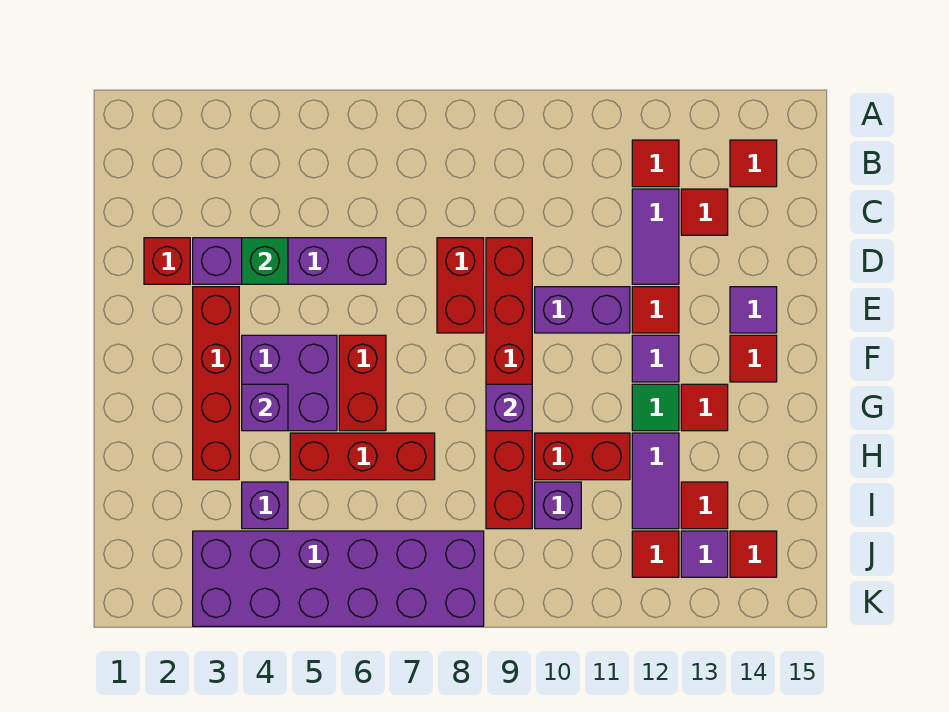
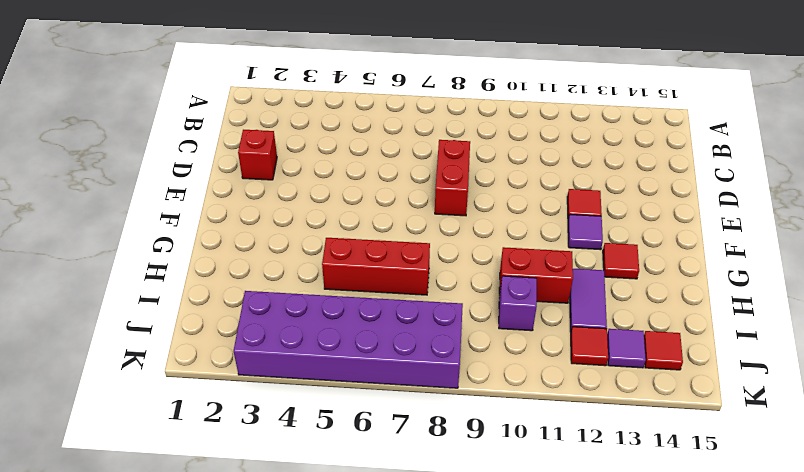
none -> red tile B12 level 1
none -> red tile B14 level 1
none -> purple tile C12:D12 level 1
none -> red tile C13 level 1

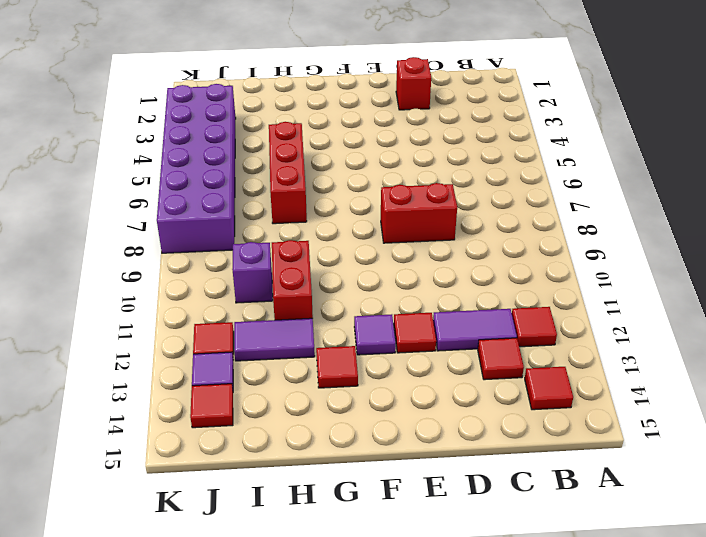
none -> purple brick D3:D6 level 1
none -> red brick D9:I9 level 1
none -> red brick E3:H3 level 1
none -> purple brick E10:E11 level 1

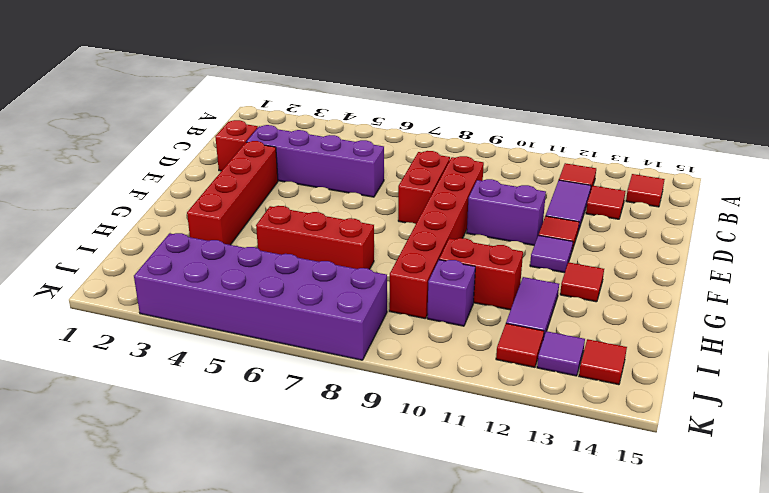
none -> purple tile E14 level 1
none -> purple brick F4:G5 level 1
none -> red brick F6:G6 level 1
none -> red tile F14 level 1

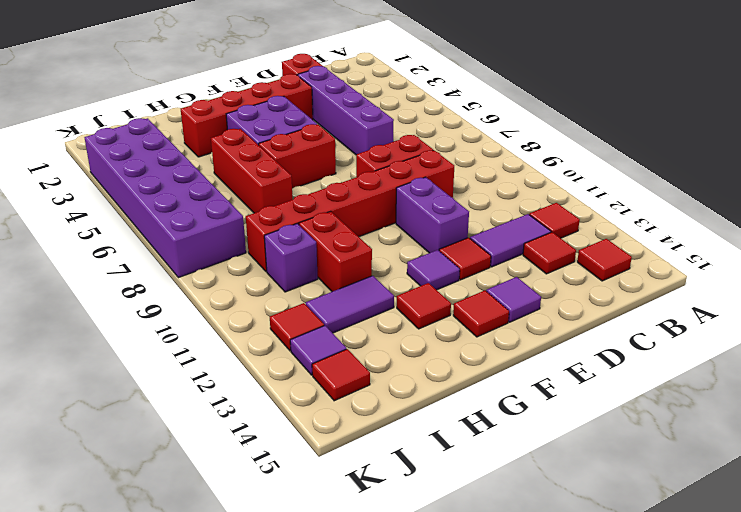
none -> green tile G12 level 1
none -> purple brick I4 level 1
none -> red tile I13 level 1
none -> green brick D4 level 2

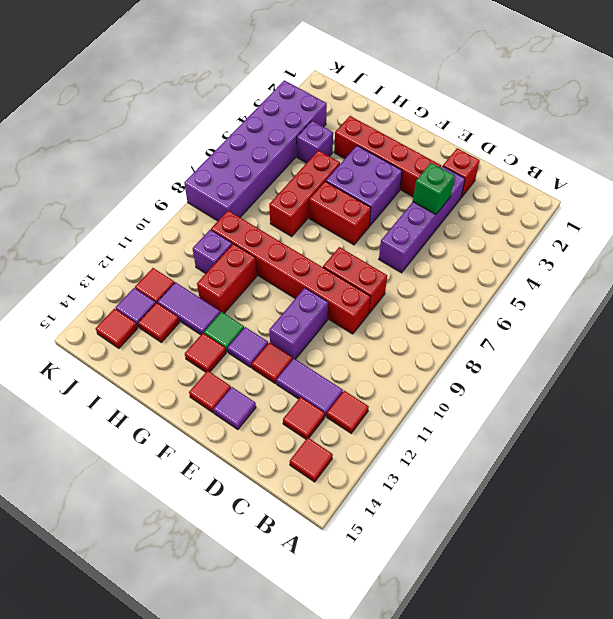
none -> purple brick G4 level 2
none -> purple brick G9 level 2

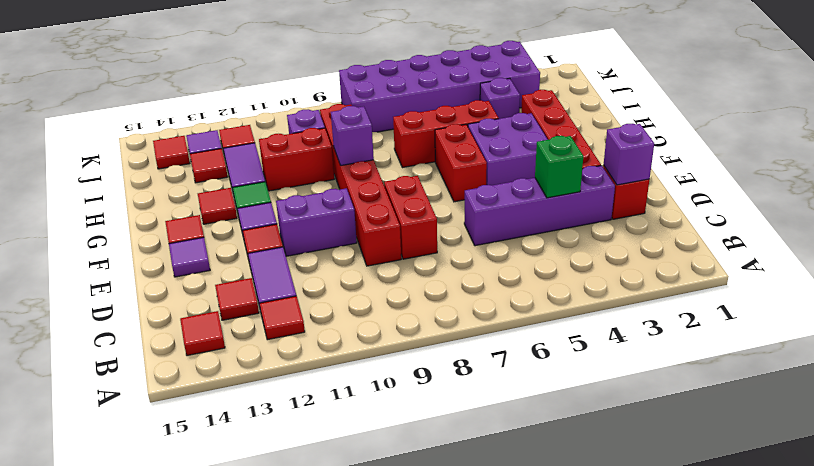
purple brick D2 level 2 -> purple brick G4 level 2

